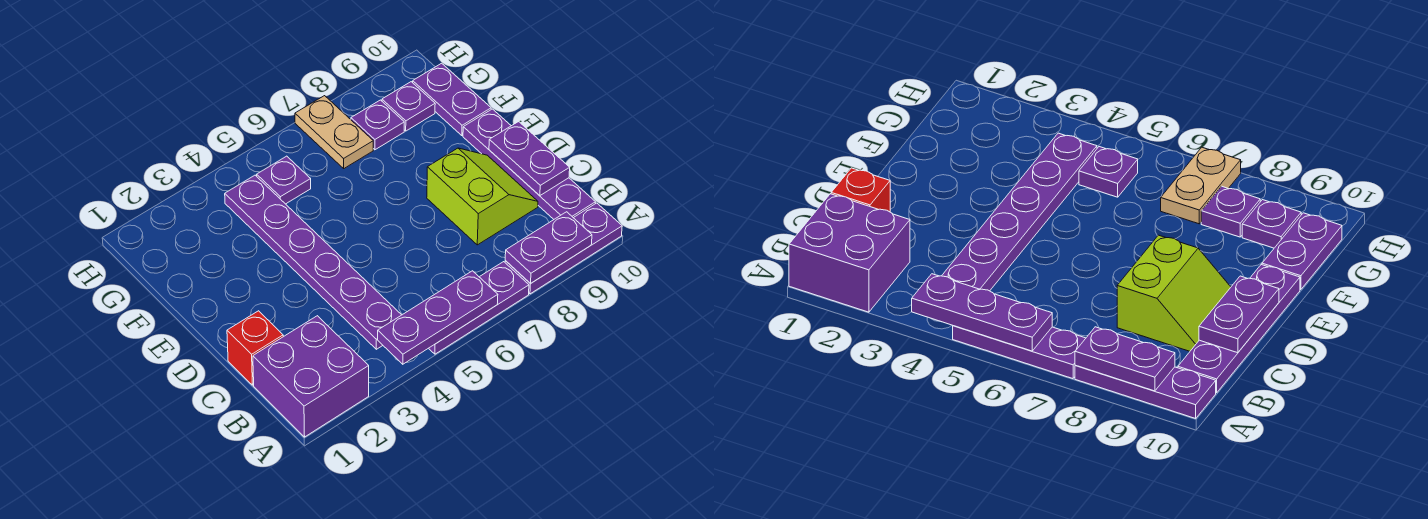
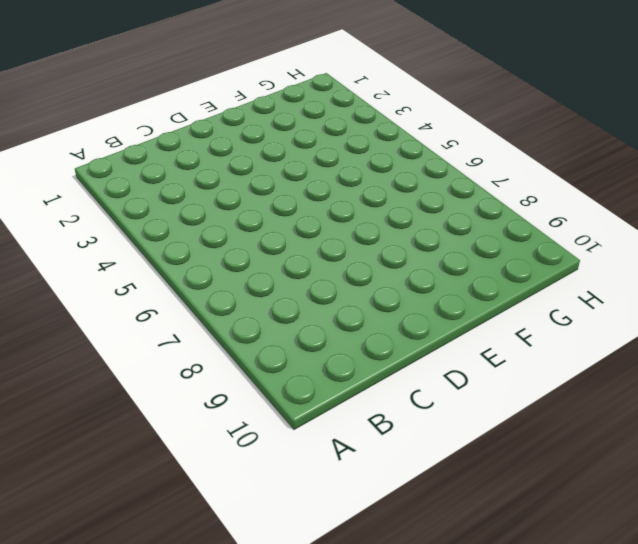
none -> purple brick A1:B2 level 1
none -> purple plate A5:A7 level 1
none -> purple plate A8:A10 level 1

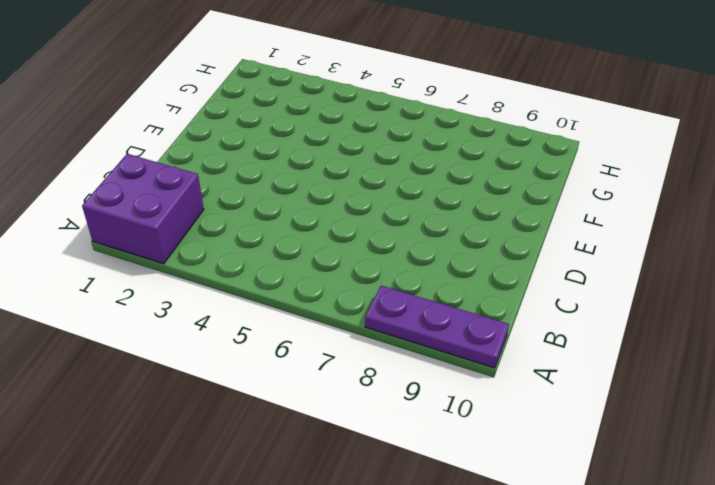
none -> purple plate A5:A7 level 1
none -> purple plate B4:G4 level 1
none -> purple plate B10:E10 level 1

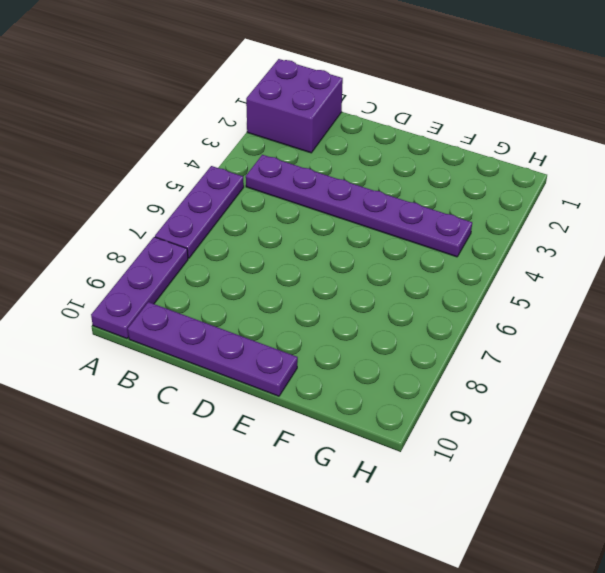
none -> red brick C1 level 1
none -> lime slope C8:D9 level 1 top 8
none -> purple plate F10:G10 level 1

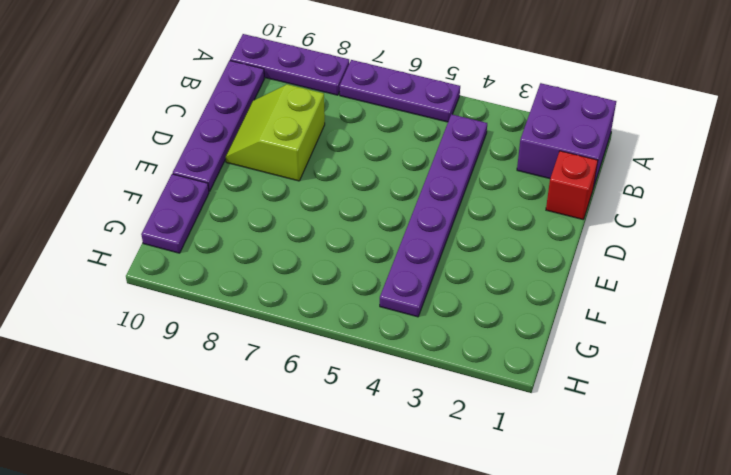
none -> purple plate G5 level 1
none -> tan plate G7:H7 level 1
none -> purple plate G8 level 1

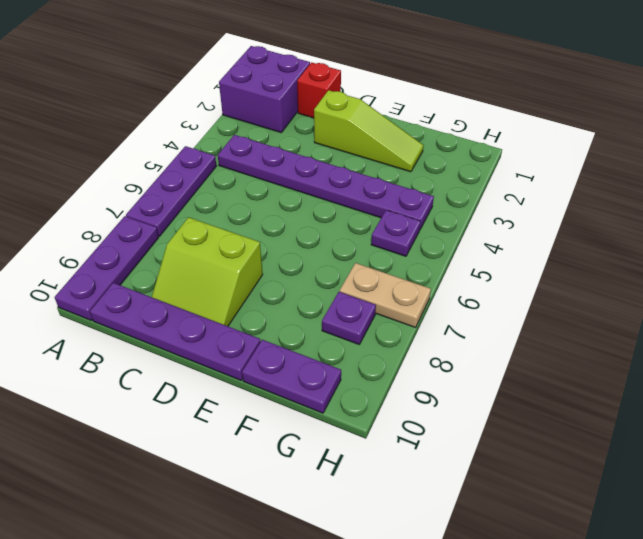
lime slope D2:F2 level 1 top D -> none
none -> purple plate G9 level 1
none -> purple plate A4:A6 level 2
none -> purple plate A8:A9 level 2

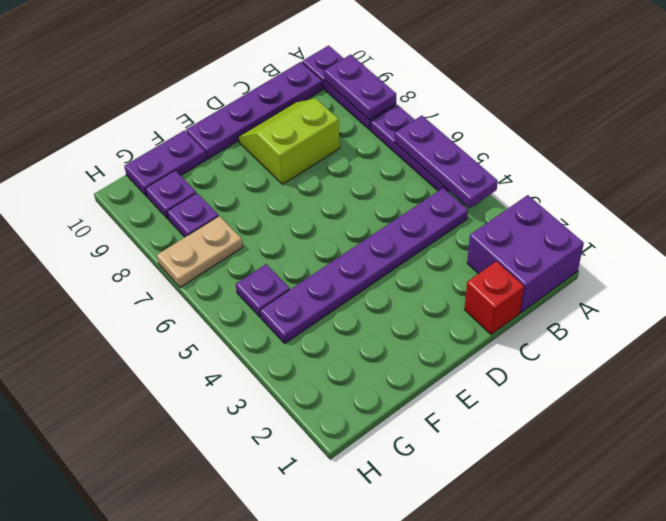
none -> purple plate C10:D10 level 2

